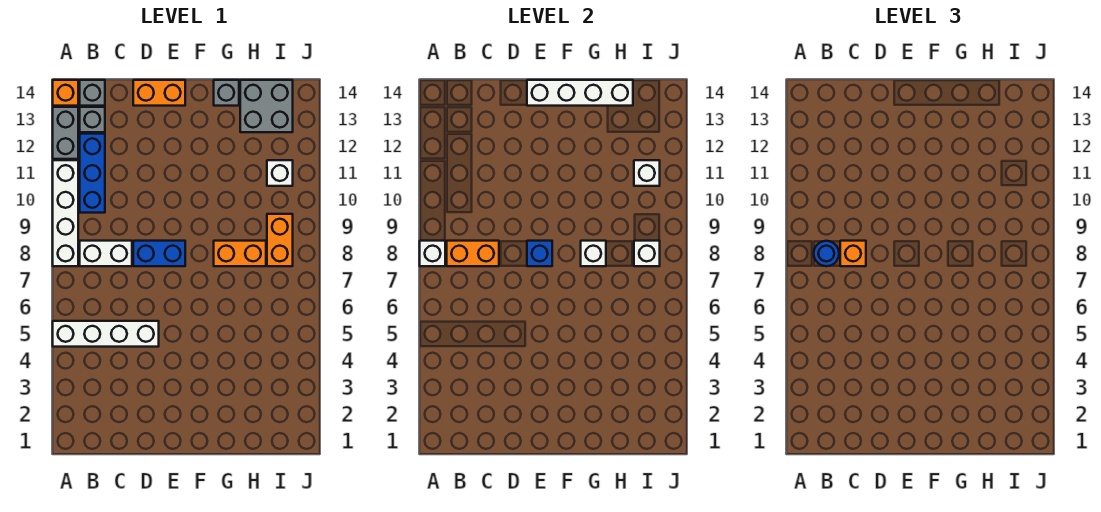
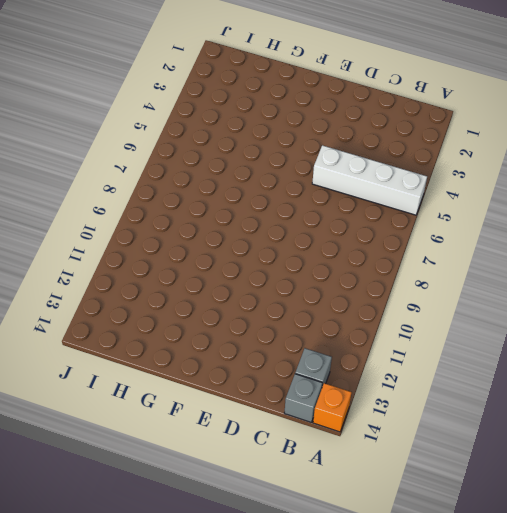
none -> white brick A8:A11 level 1
none -> grey brick A12:A13 level 1
none -> white brick B8:C8 level 1

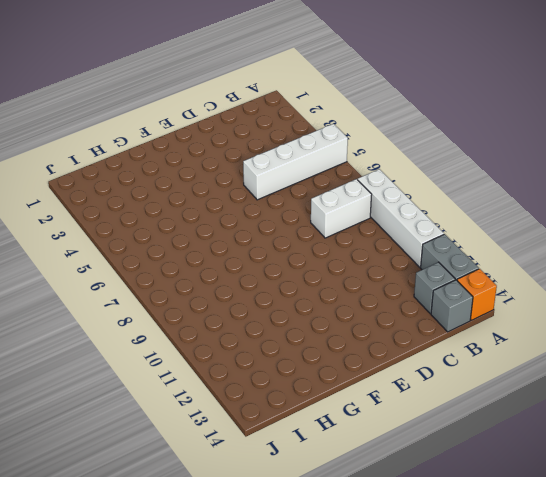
none -> blue brick B10:B12 level 1
none -> blue brick D8:E8 level 1
none -> orange brick D14:E14 level 1

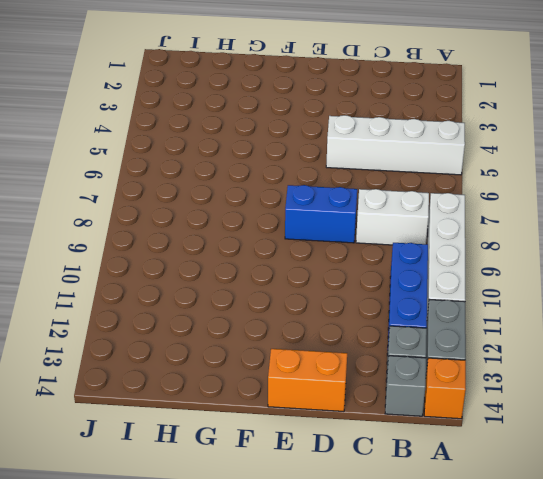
none -> orange brick G8:H8 level 1
none -> grey brick G14 level 1
none -> grey brick H13:I14 level 1

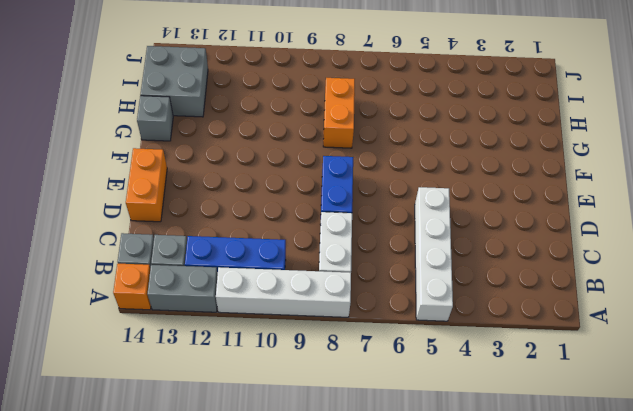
none -> orange brick I8:I9 level 1
none -> white brick I11 level 1
none -> white brick A8 level 2

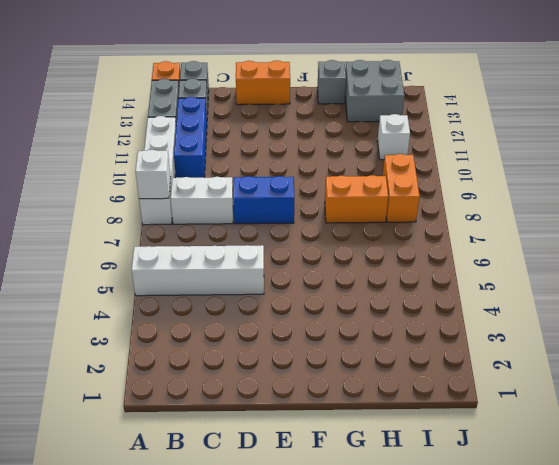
none -> orange brick B8:C8 level 2
none -> blue brick E8 level 2
none -> white brick E14:H14 level 2

